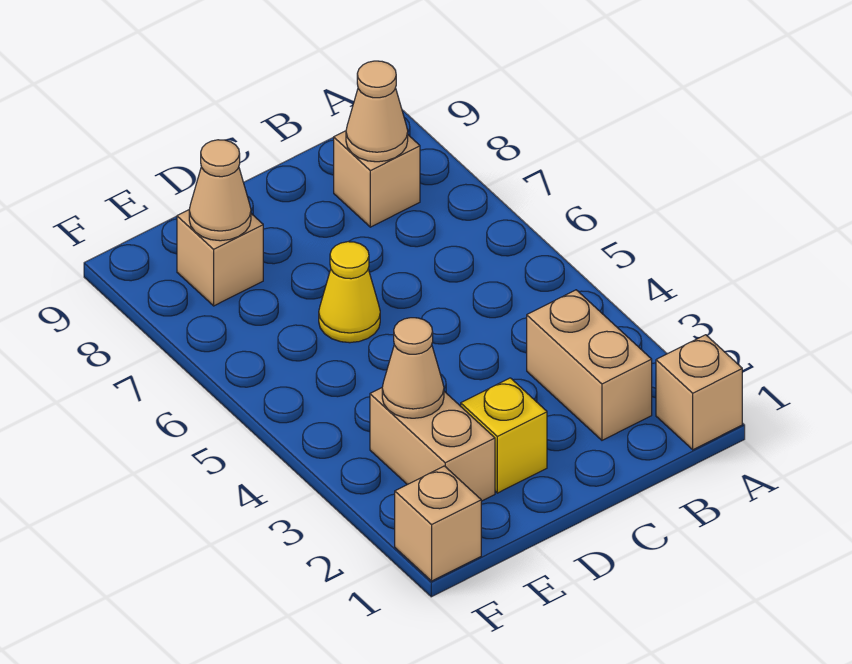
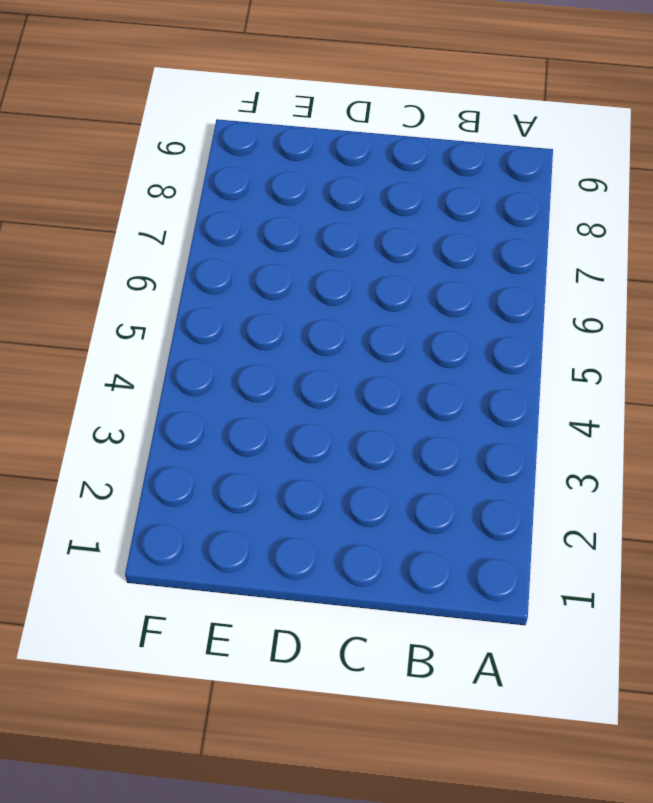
none -> tan brick A1 level 1
none -> tan brick B2:B3 level 1

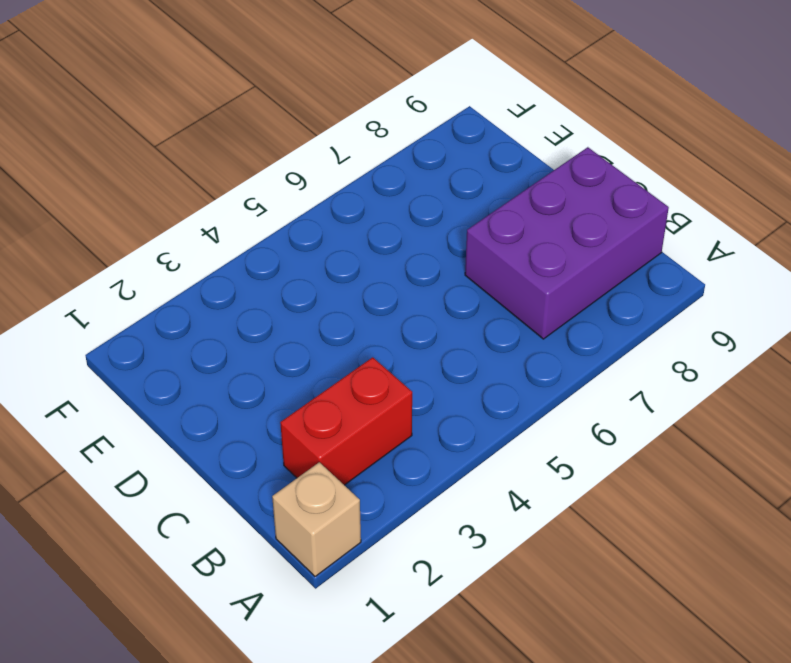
red brick B2:B3 level 1 -> tan brick B2:B3 level 1
purple brick B7:C9 level 1 -> tan brick B8 level 1
none -> yellow brick D2 level 1
none -> yellow cone D6 level 1

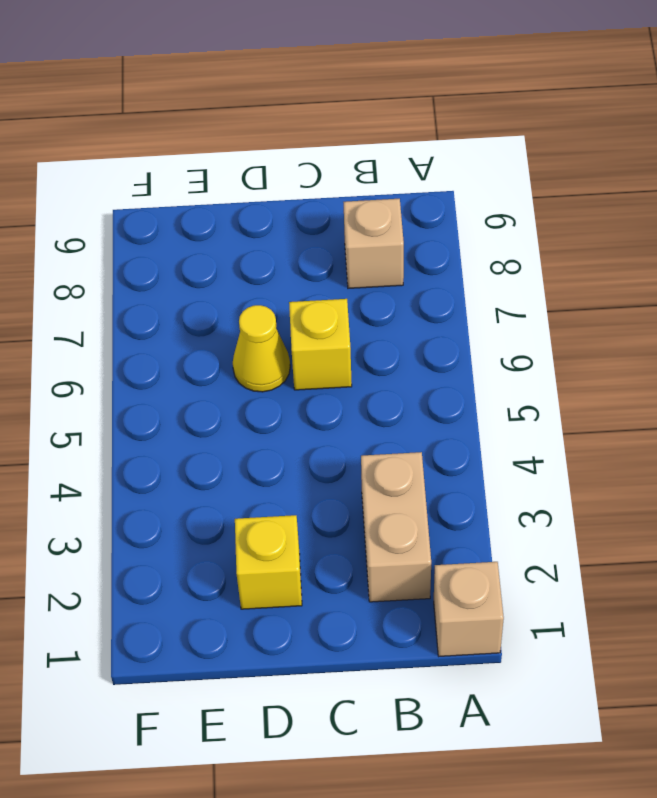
yellow brick C6 level 1 -> none
none -> tan brick E2:E3 level 1
none -> tan brick E8 level 1

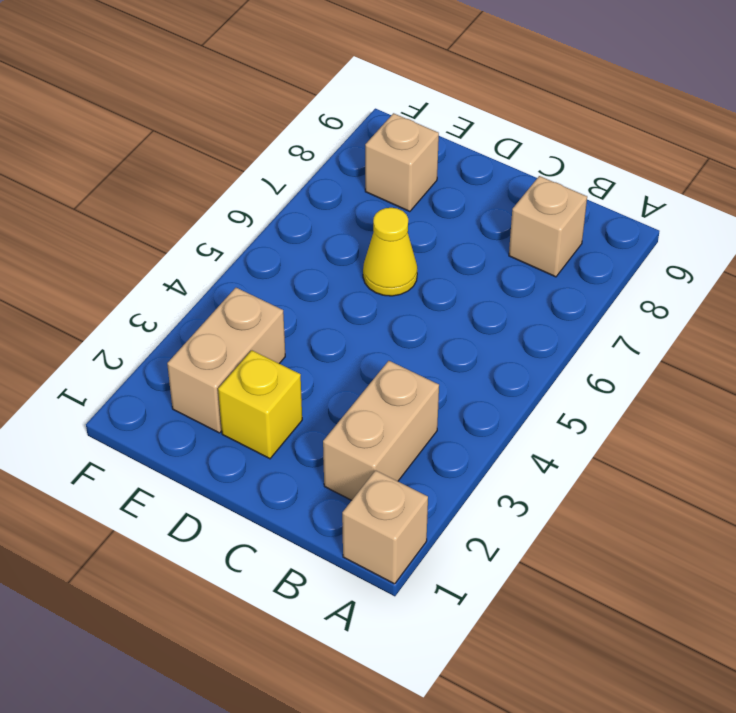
none -> tan brick F1 level 1
none -> tan cone B8 level 2

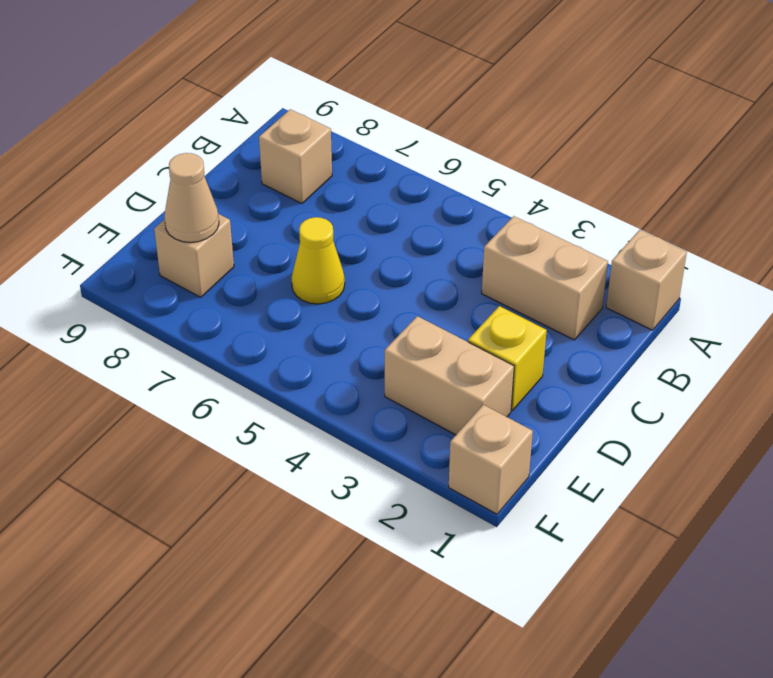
none -> tan cone B8 level 2
none -> tan cone E3 level 2

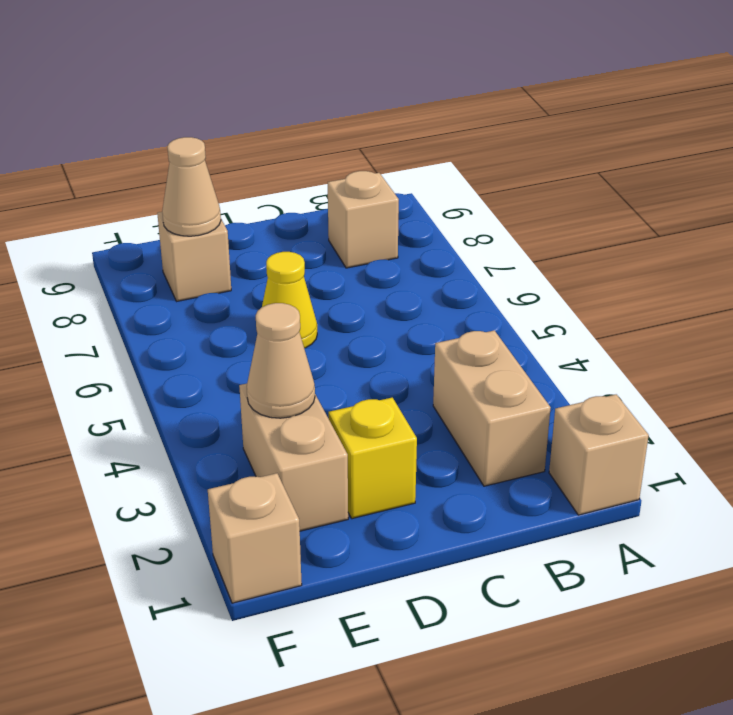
none -> tan cone B8 level 2

